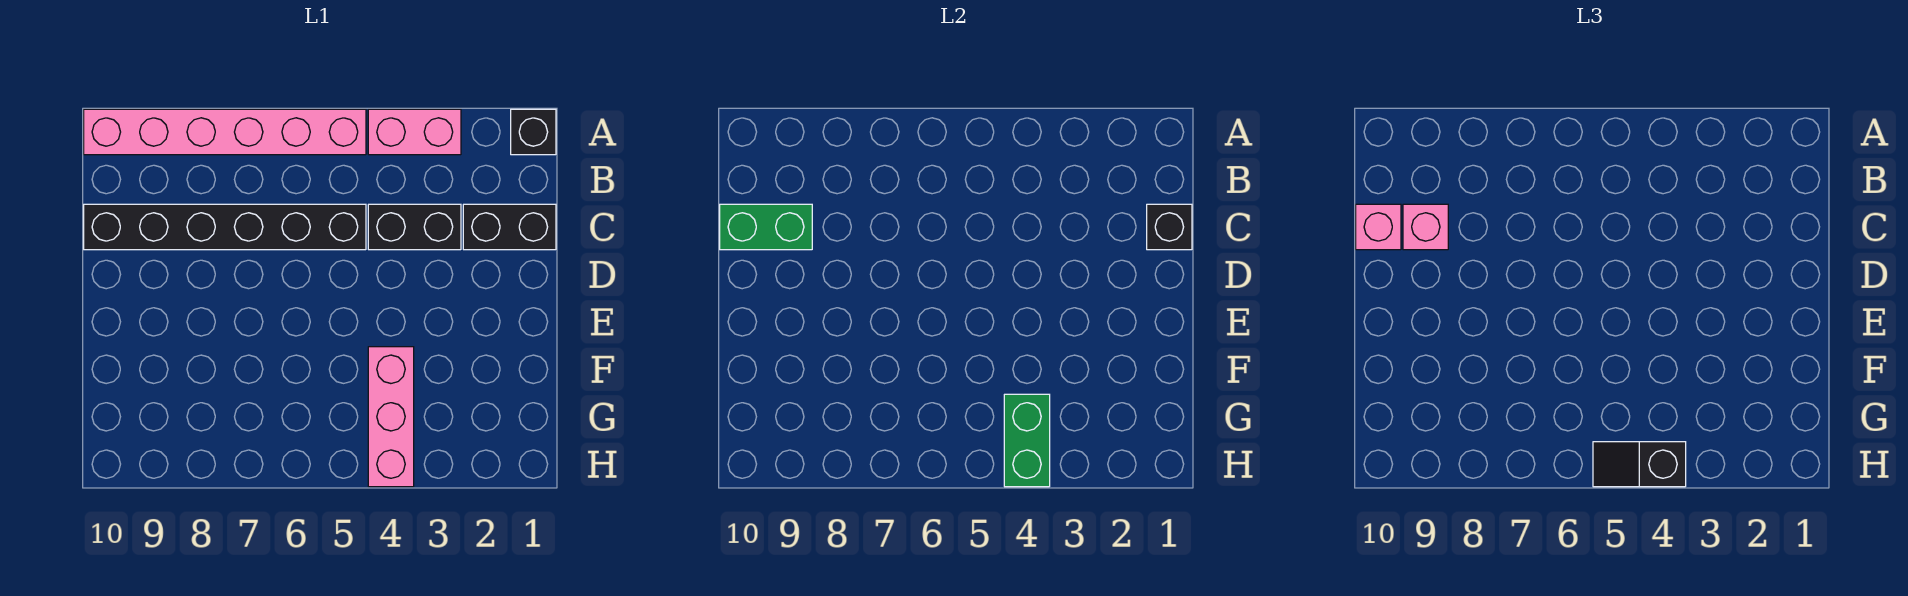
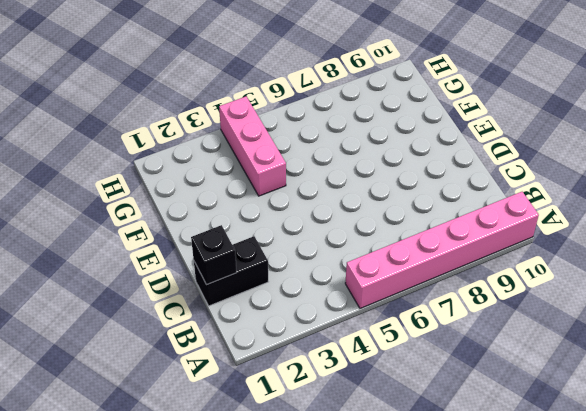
none -> black brick A1 level 1
none -> pink brick A3:A4 level 1
none -> black brick C3:C4 level 1

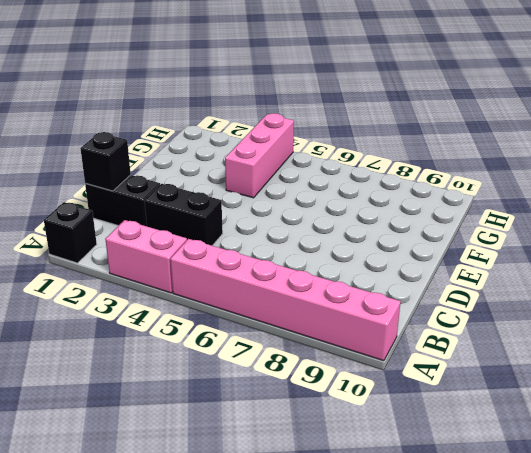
none -> black brick C5:C10 level 1
none -> green brick C9:C10 level 2
none -> green brick G4:H4 level 2

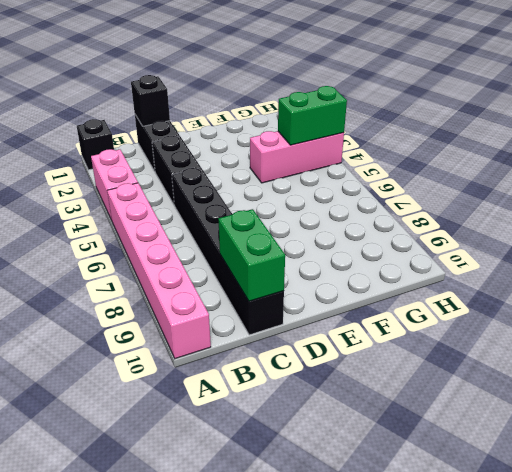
none -> pink brick C9 level 3
none -> pink brick C10 level 3
none -> black slope H4:H5 level 3 top 4

